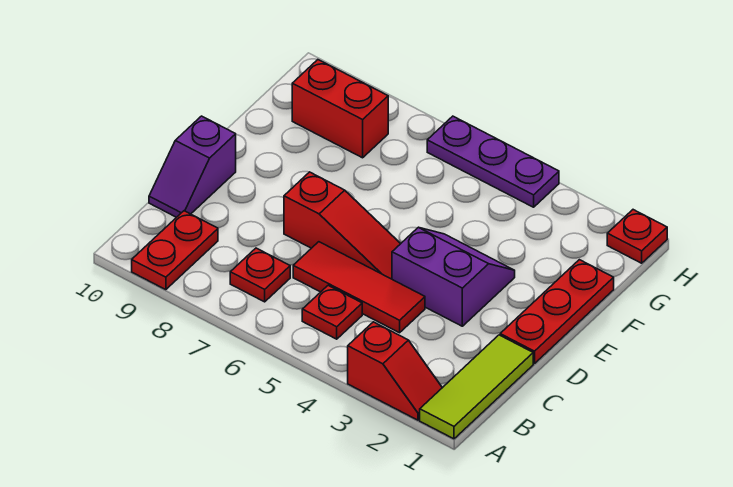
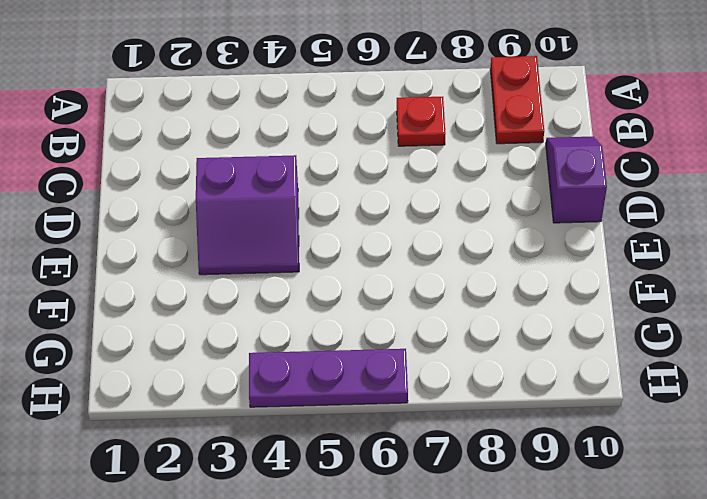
none -> lime tile A1:C1 level 1
none -> red slope A2:A3 level 1 top 3
none -> red plate B5 level 1

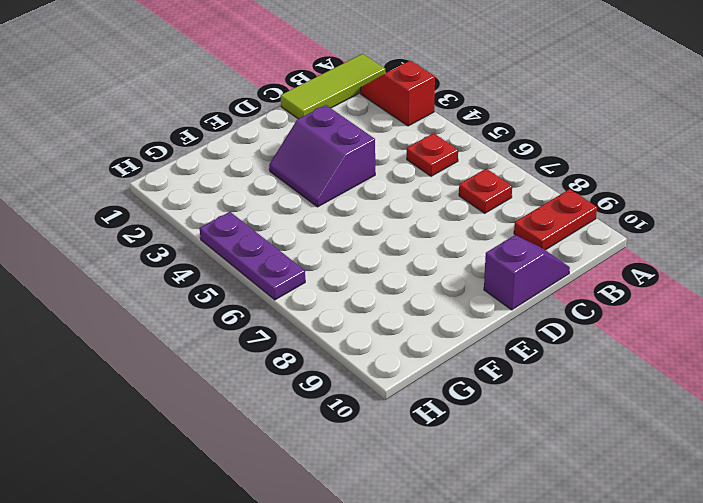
none -> red tile C4:C6 level 1
none -> red plate D1:F1 level 1
none -> red slope D5:D7 level 1 top 7

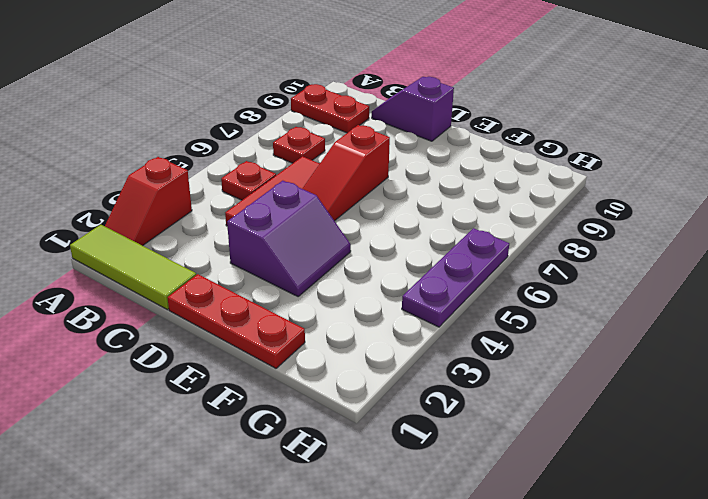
none -> red brick G8:G9 level 1
none -> red plate H1 level 1

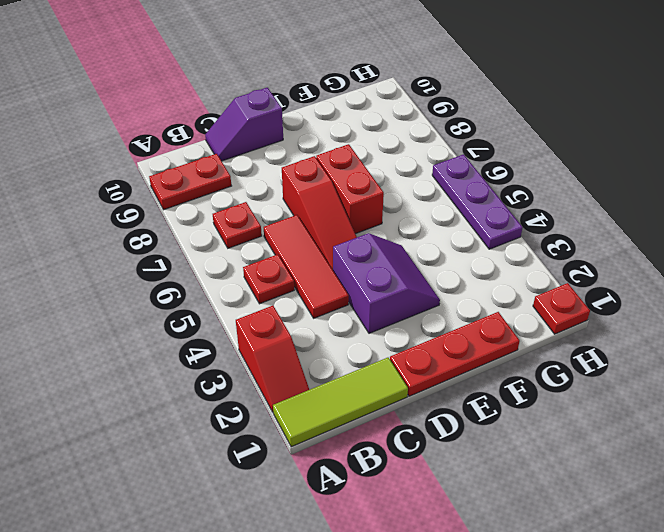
red brick E6:E7 level 1 -> red brick G8:G9 level 1

